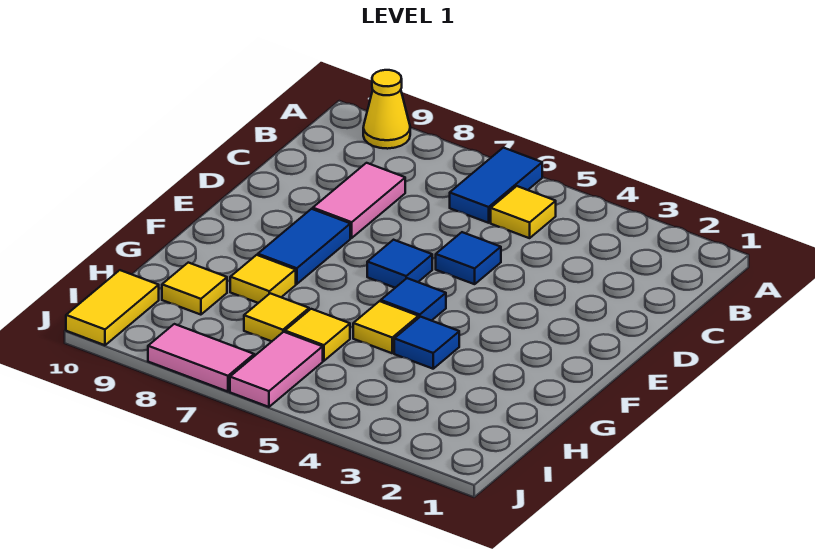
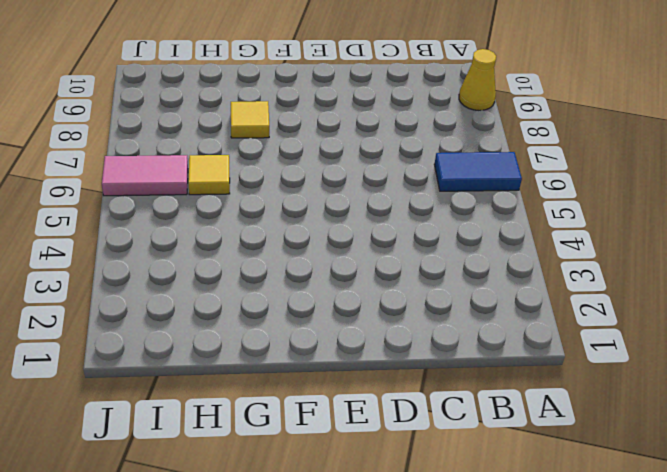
none -> yellow tile B5 level 1
none -> pink tile C8:D8 level 1
none -> blue tile D5 level 1

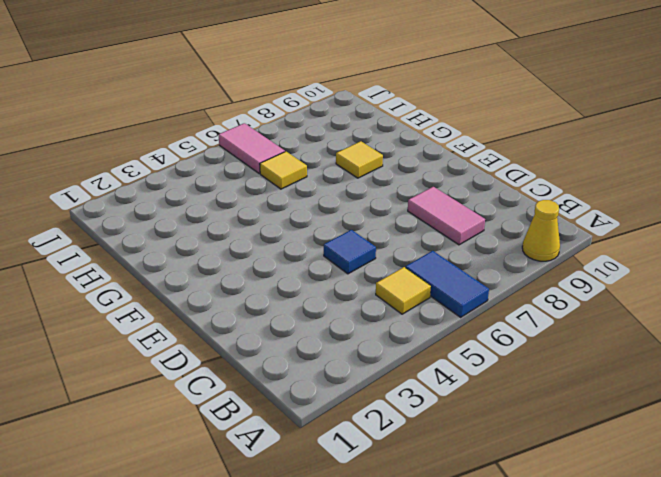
none -> blue tile E6 level 1
none -> blue tile E8:F8 level 1
none -> blue tile F5 level 1

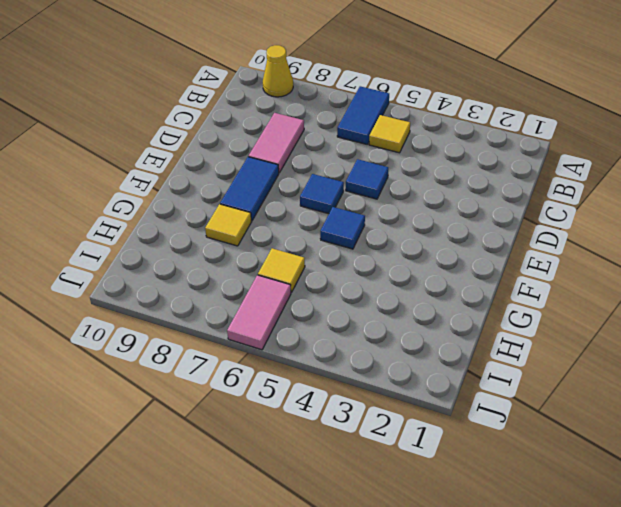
none -> blue tile G4 level 1
none -> yellow tile G5 level 1
none -> yellow tile H7 level 1

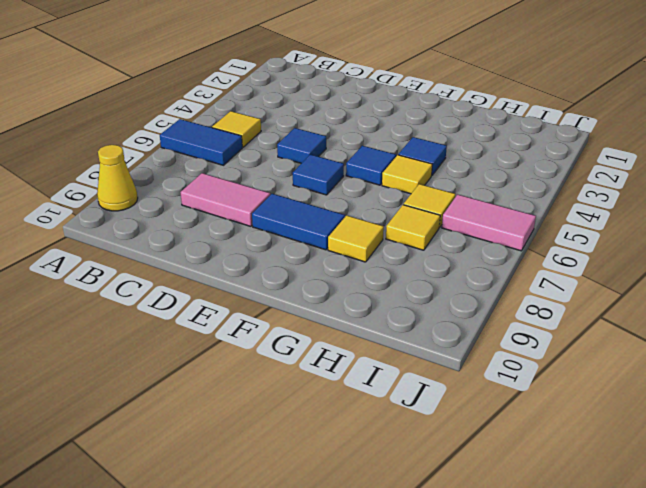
none -> yellow tile H9 level 1
none -> yellow tile I10:J10 level 1
none -> pink tile J7:J8 level 1

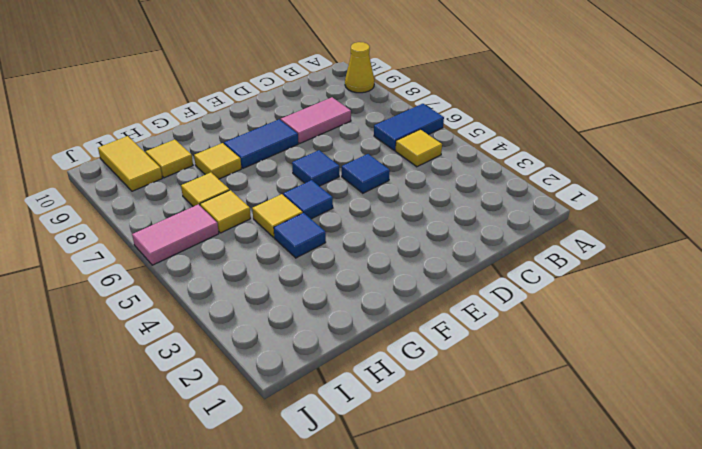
yellow tile I9:I10 level 1 -> yellow tile I10:J10 level 1
none -> pink tile J7:J8 level 1

